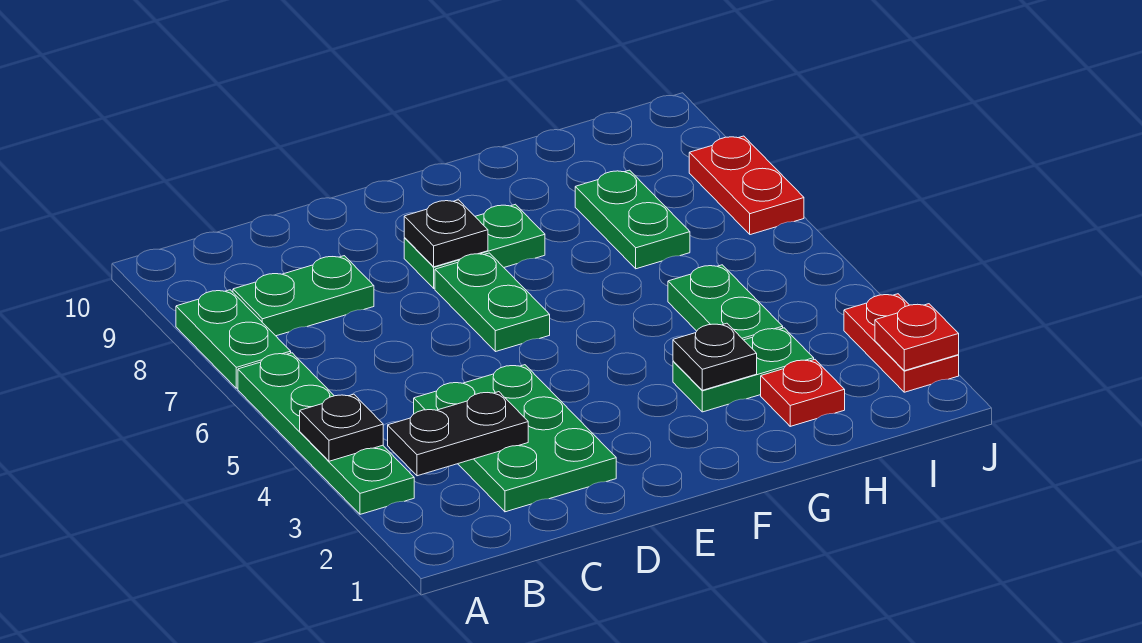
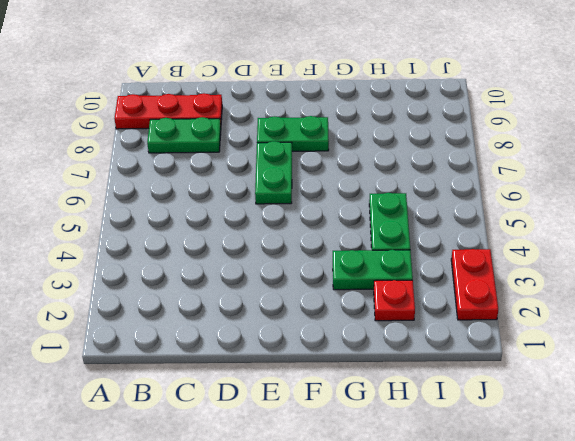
red plate A9:C9 level 1 -> none
none -> green plate A3:A6 level 1
none -> green plate A7:A8 level 1
none -> green plate C2:D4 level 1

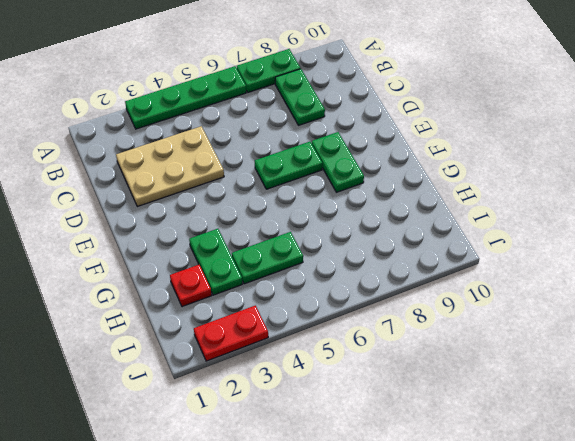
tan plate C2:D4 level 1 -> green plate C2:D4 level 1
none -> green plate H7:H8 level 1
none -> red plate J7:J8 level 1
none -> black plate A4 level 2

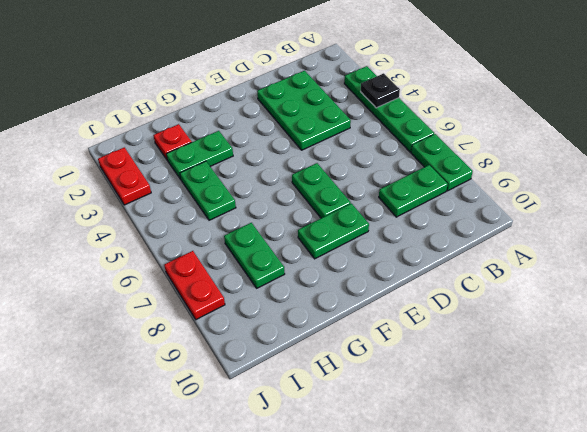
none -> black plate B3:C3 level 2
none -> black plate E8 level 2
none -> black plate G3 level 2

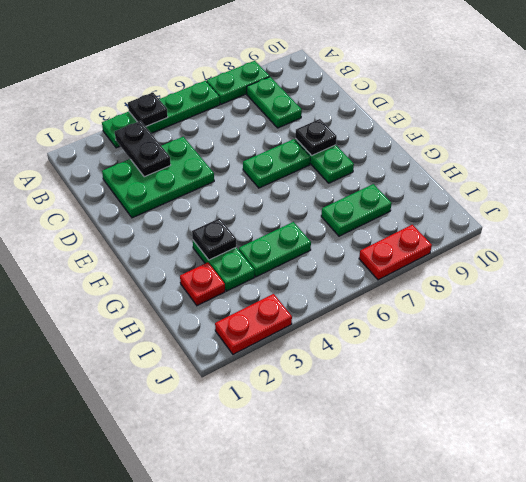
none -> red plate J2 level 2

